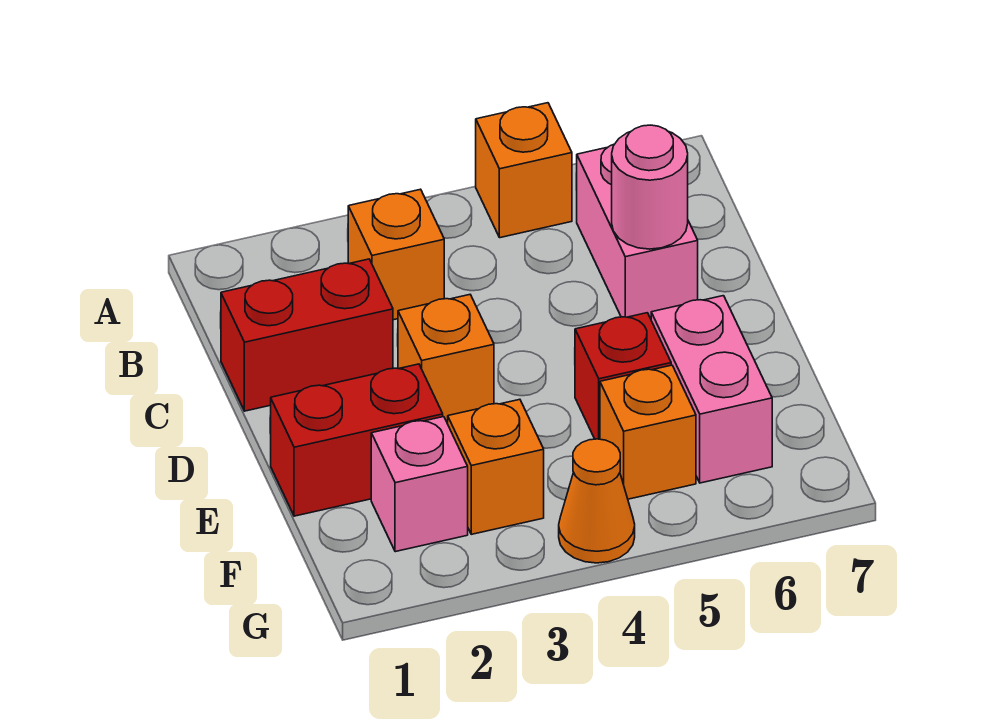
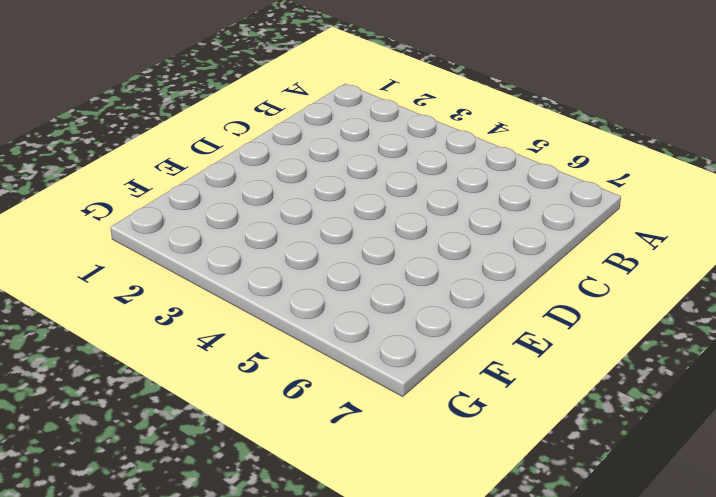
none -> orange brick A5 level 1
none -> orange brick B3 level 1
none -> pink brick B6:C6 level 1

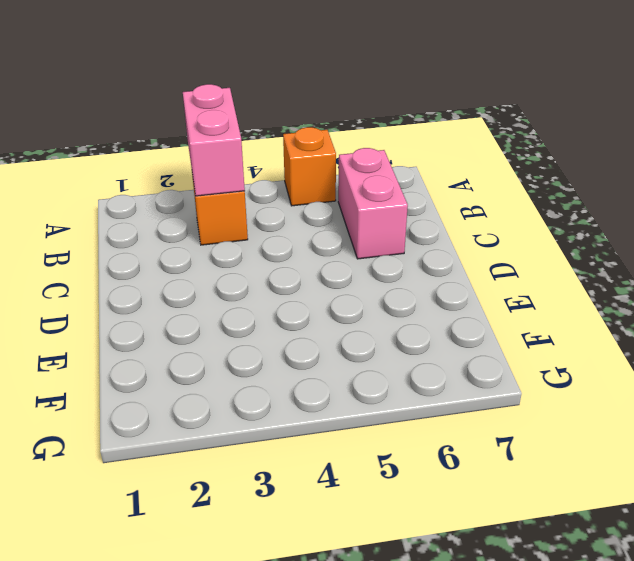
pink brick A3:B3 level 2 -> pink brick E6:F6 level 1
none -> red brick C1:C2 level 1
none -> orange brick D3 level 1
none -> red brick E1:E2 level 1

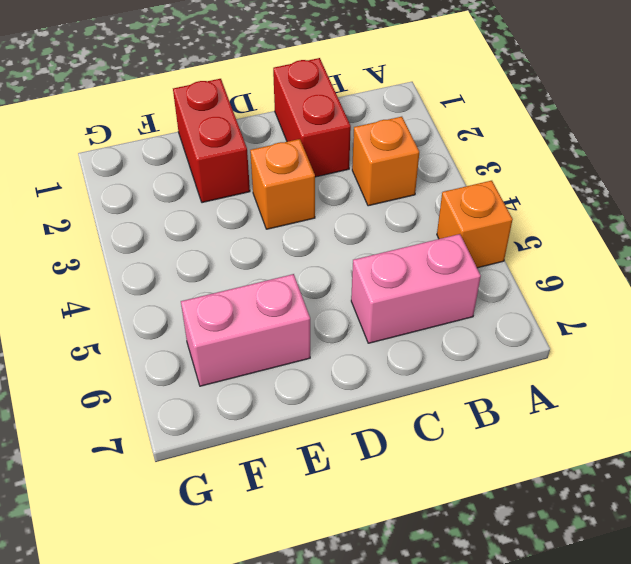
none -> red brick E5 level 1
none -> pink brick F2 level 1
none -> orange brick F3 level 1

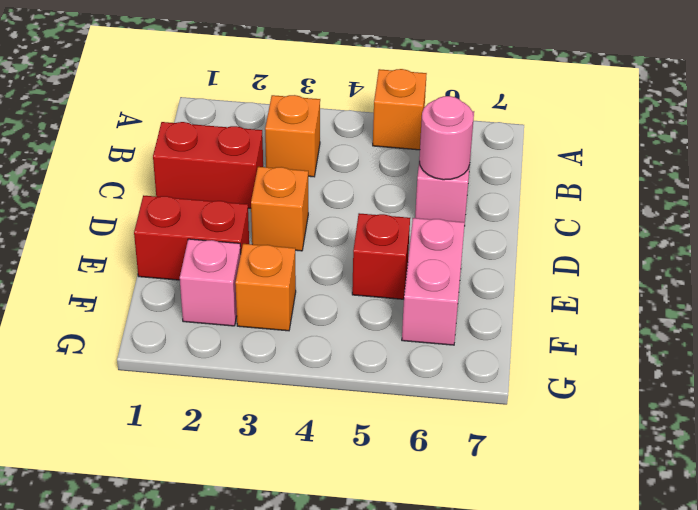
none -> orange brick F5 level 1
none -> orange cone G4 level 1

